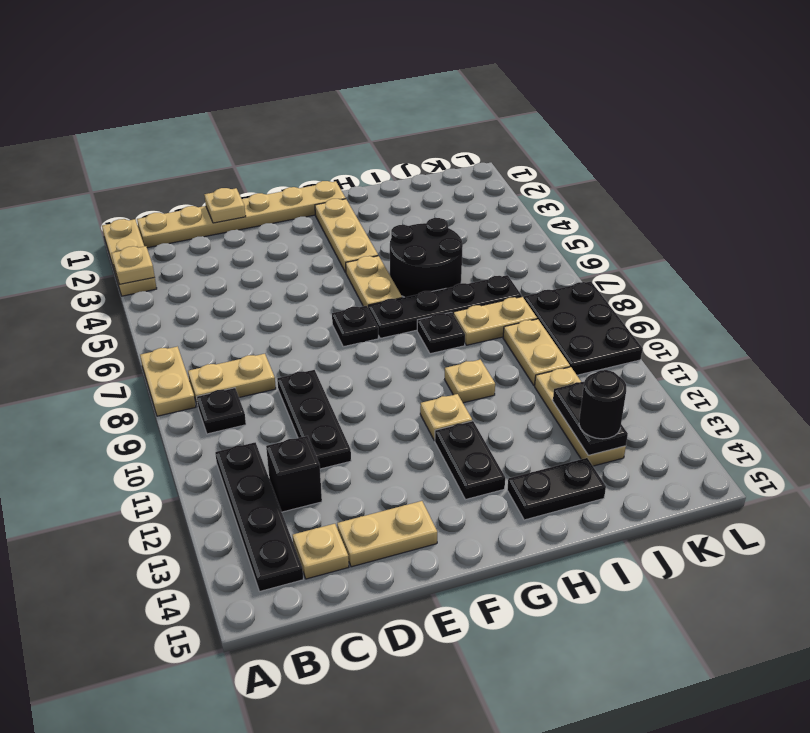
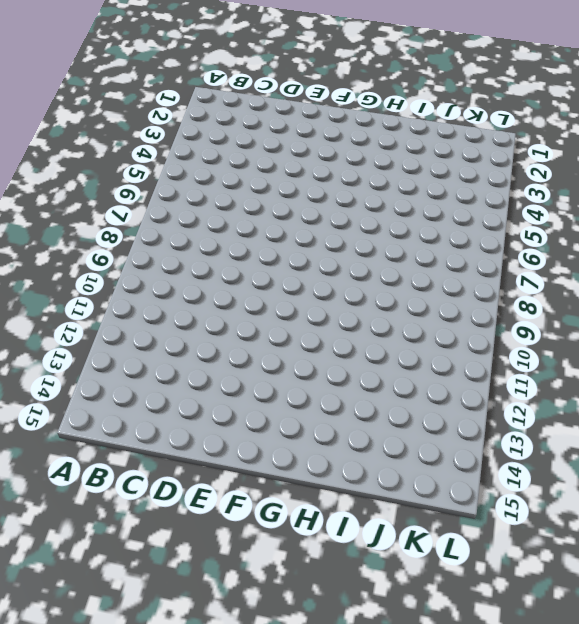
none -> tan plate A1:A3 level 1
none -> tan plate A7:A8 level 1
none -> tan plate B1:G1 level 1

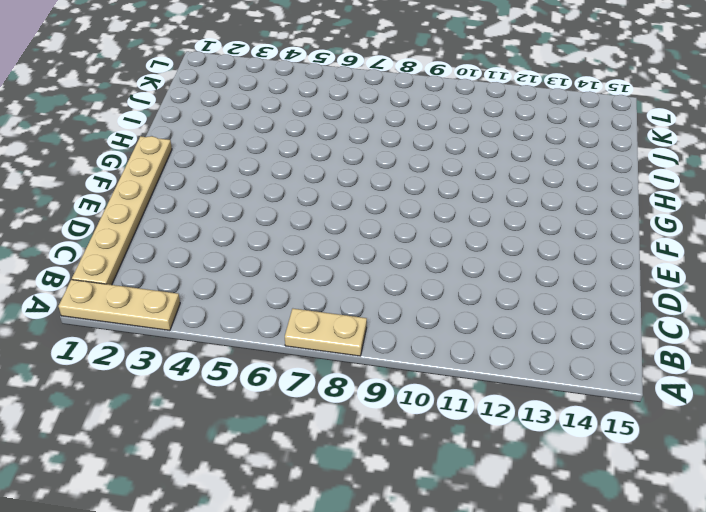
none -> tan plate B8:C8 level 1
none -> black plate B9 level 1
none -> black plate B11:B14 level 1

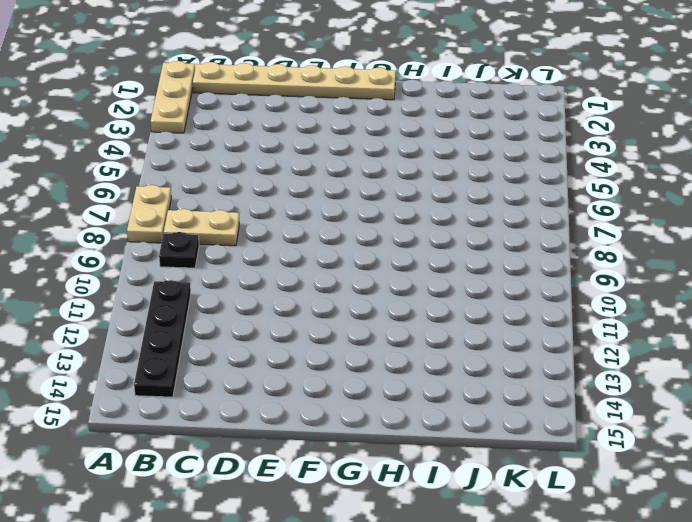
none -> black brick C12 level 1
none -> tan plate C14 level 1
none -> black plate D9:D11 level 1

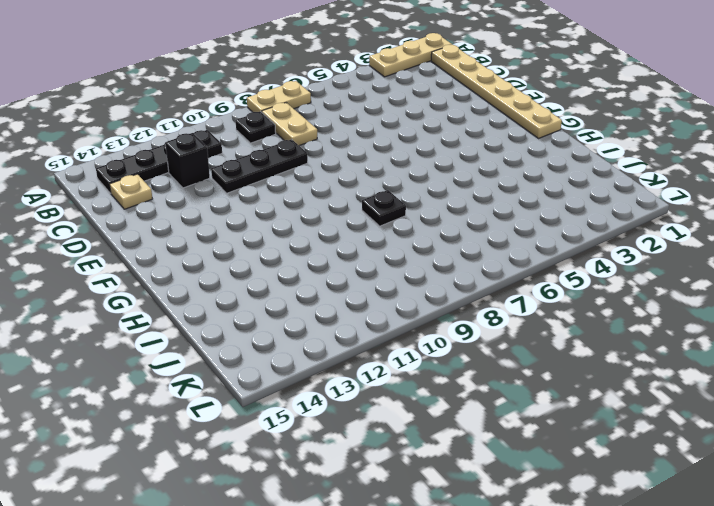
none -> tan plate D14:E14 level 1
none -> black plate F7 level 1
none -> tan plate G2:G4 level 1

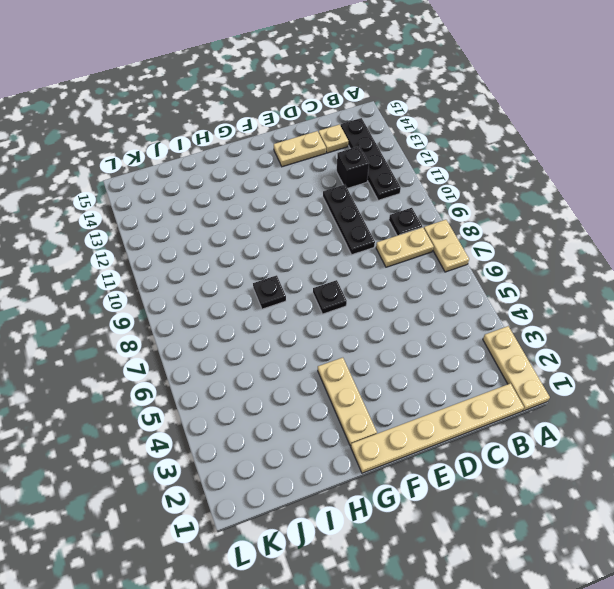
none -> tan plate G5:G6 level 1
none -> black plate G7:J7 level 1
none -> tan plate G11 level 1

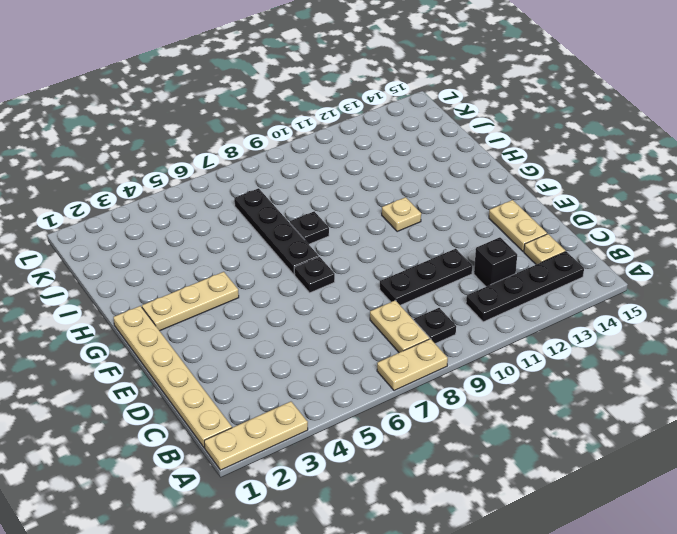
none -> tan plate G5:G6 level 1
none -> black plate G12:G13 level 1
none -> black round brick H5:I6 level 1

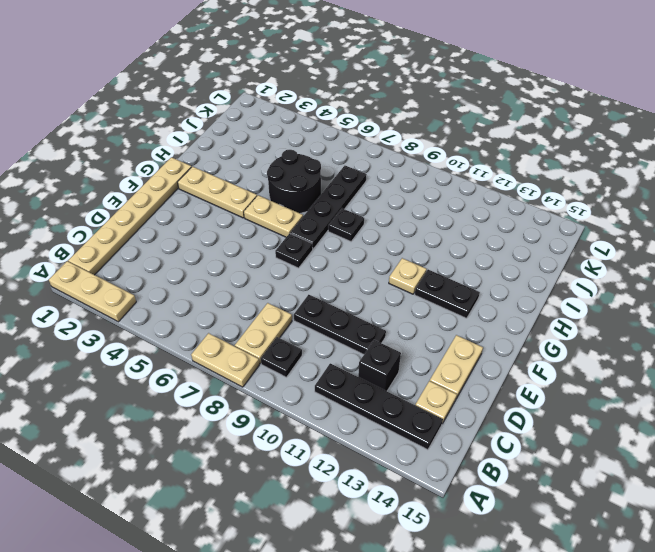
none -> tan plate H10 level 1
none -> black plate H14:I14 level 1
none -> tan plate I8:J8 level 1

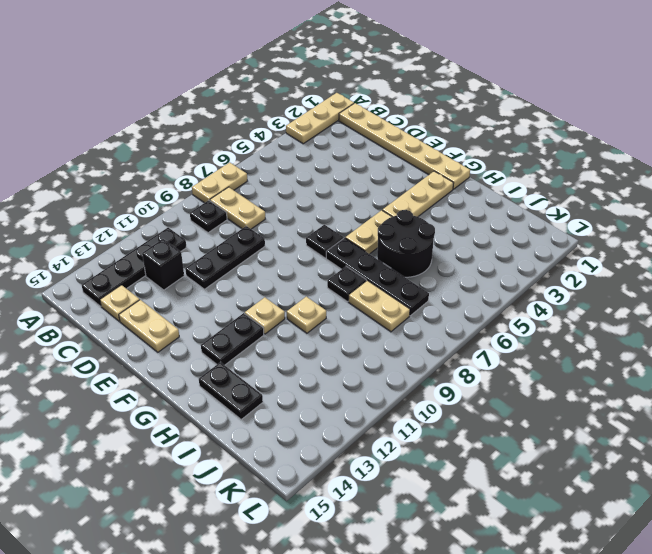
none -> tan plate J9:J10 level 1
none -> tan plate J11:J13 level 1
none -> black plate K8:L10 level 1

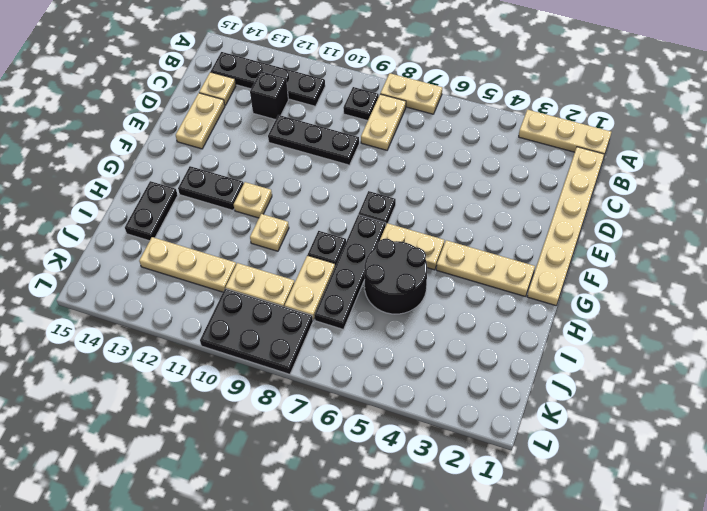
none -> tan plate A3 level 2
none -> tan plate D1 level 2
none -> black plate J12:J13 level 2

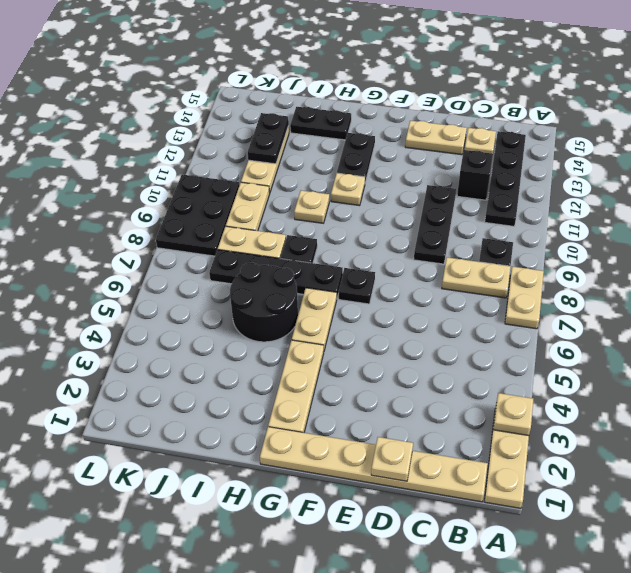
none -> black round brick J13 level 3

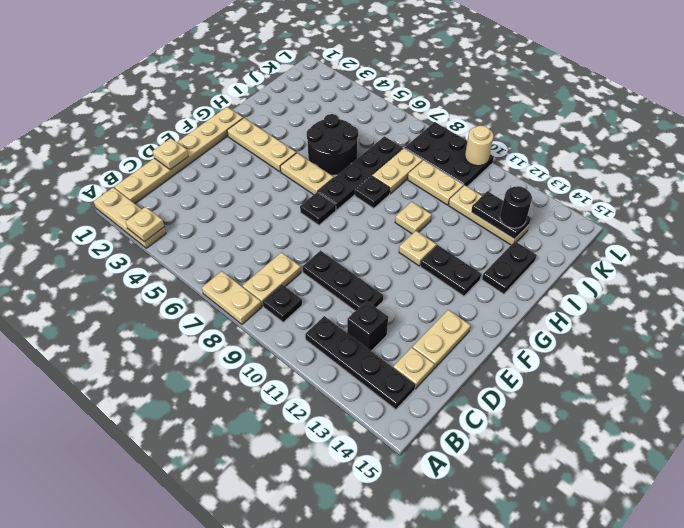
tan round brick L10 level 2 -> none

